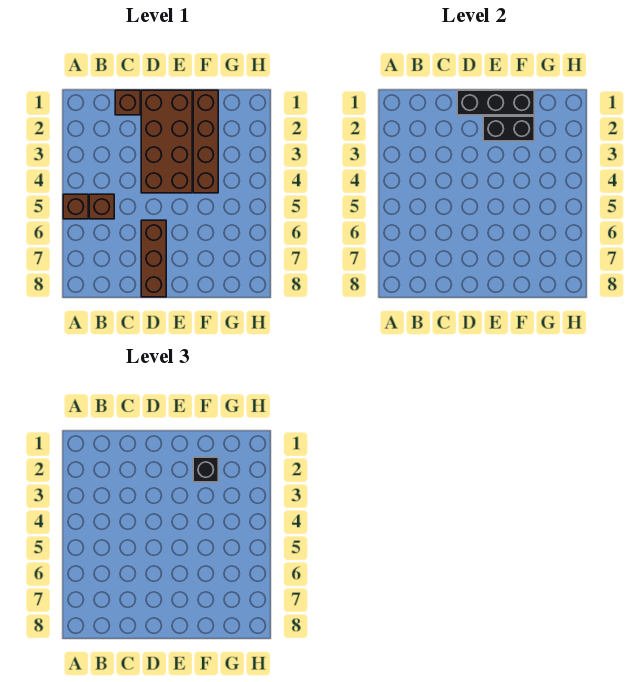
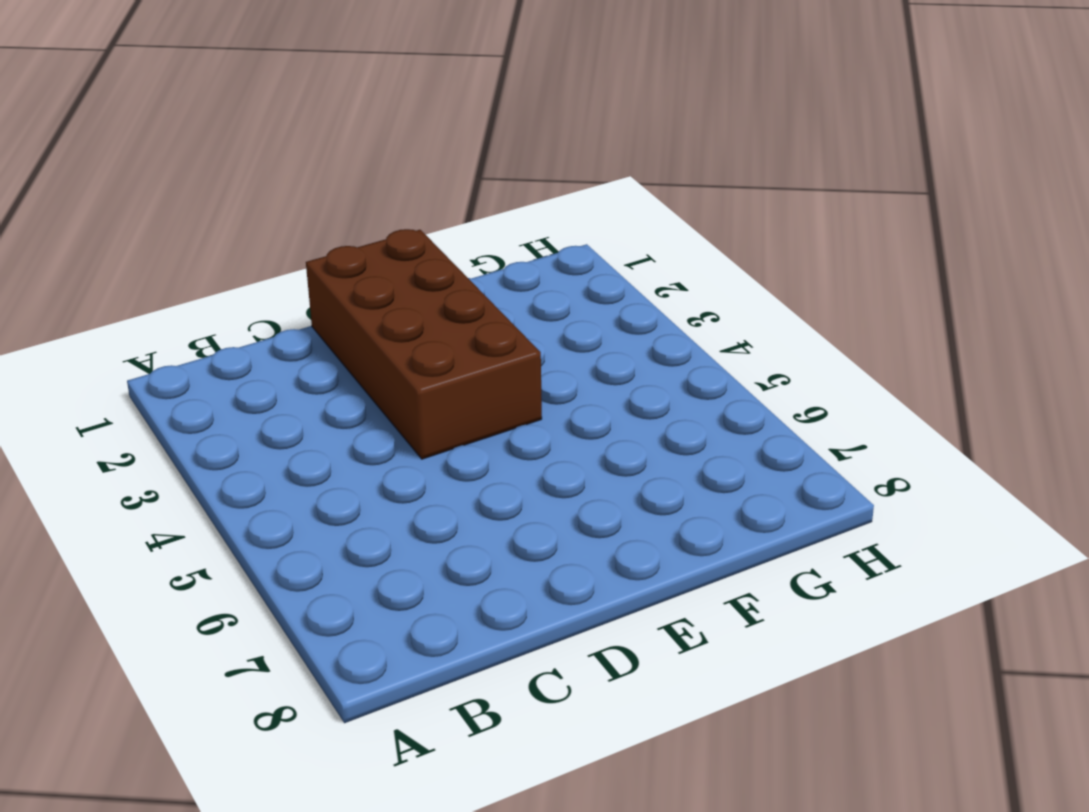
none -> brown brick A5 level 1
none -> brown brick B5 level 1

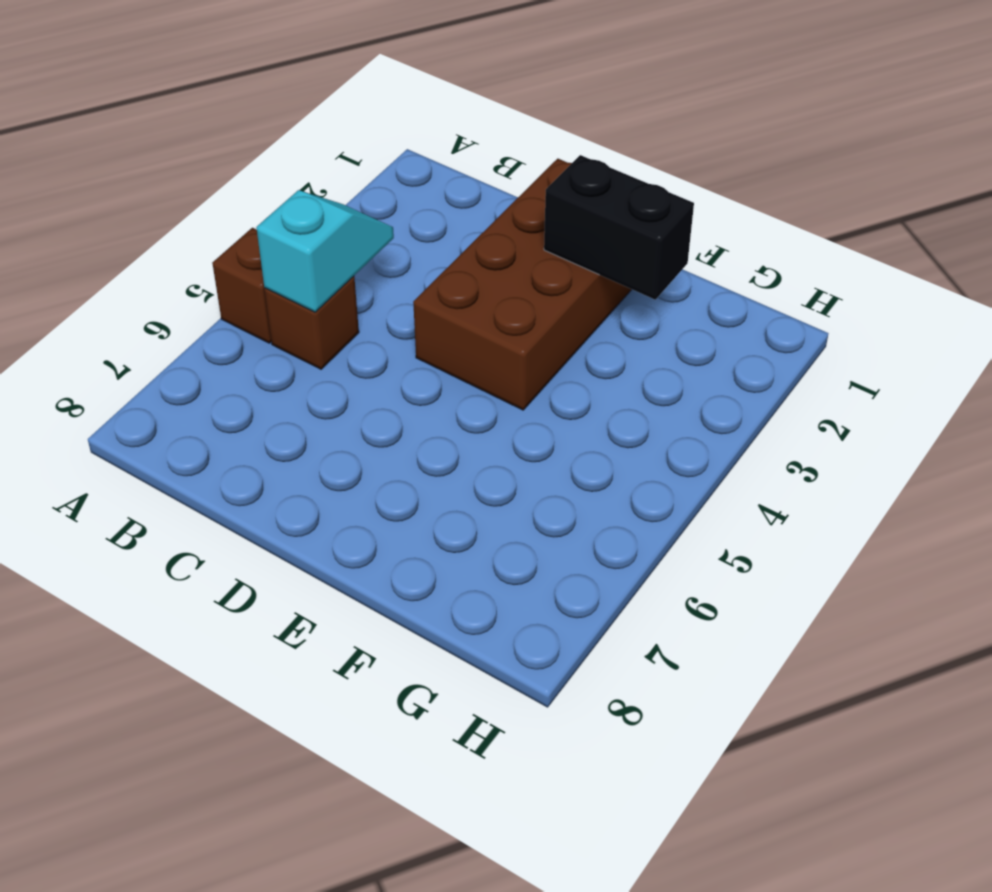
cyan slope B4:B5 level 2 top 5 -> none
none -> brown brick C1 level 1
none -> brown brick D6:D8 level 1

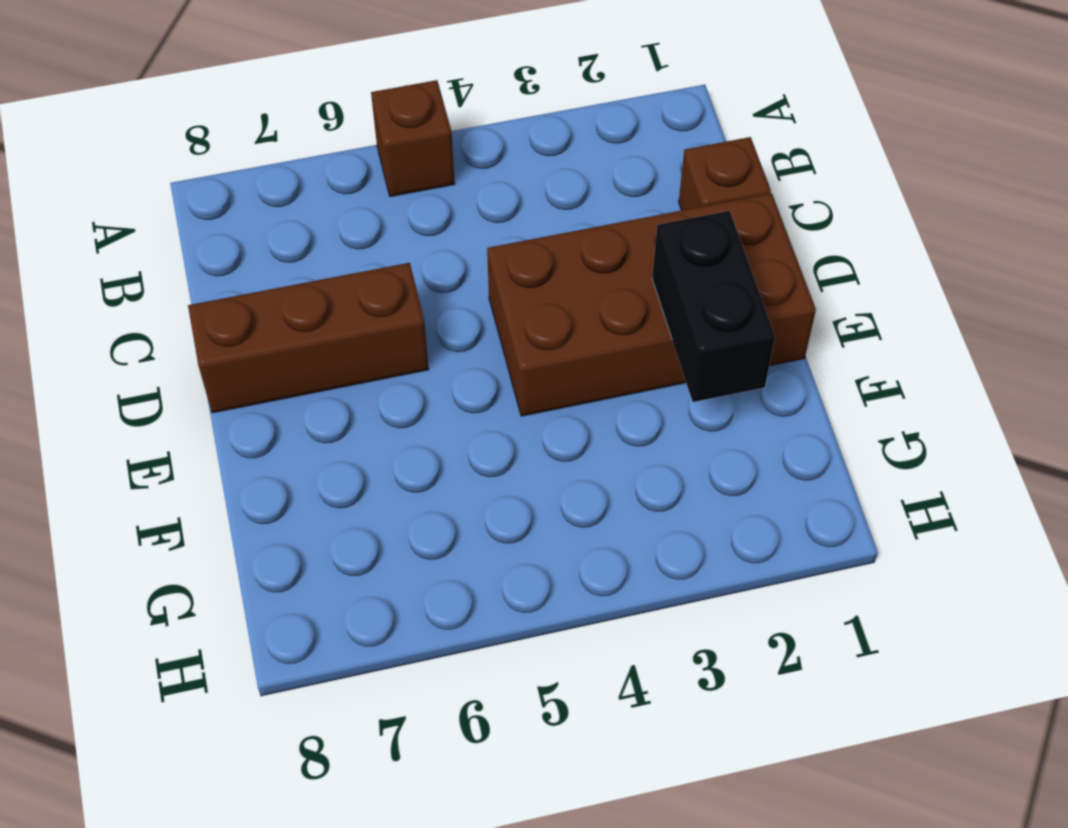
none -> brown brick B5 level 1
none -> brown brick F1:F4 level 1

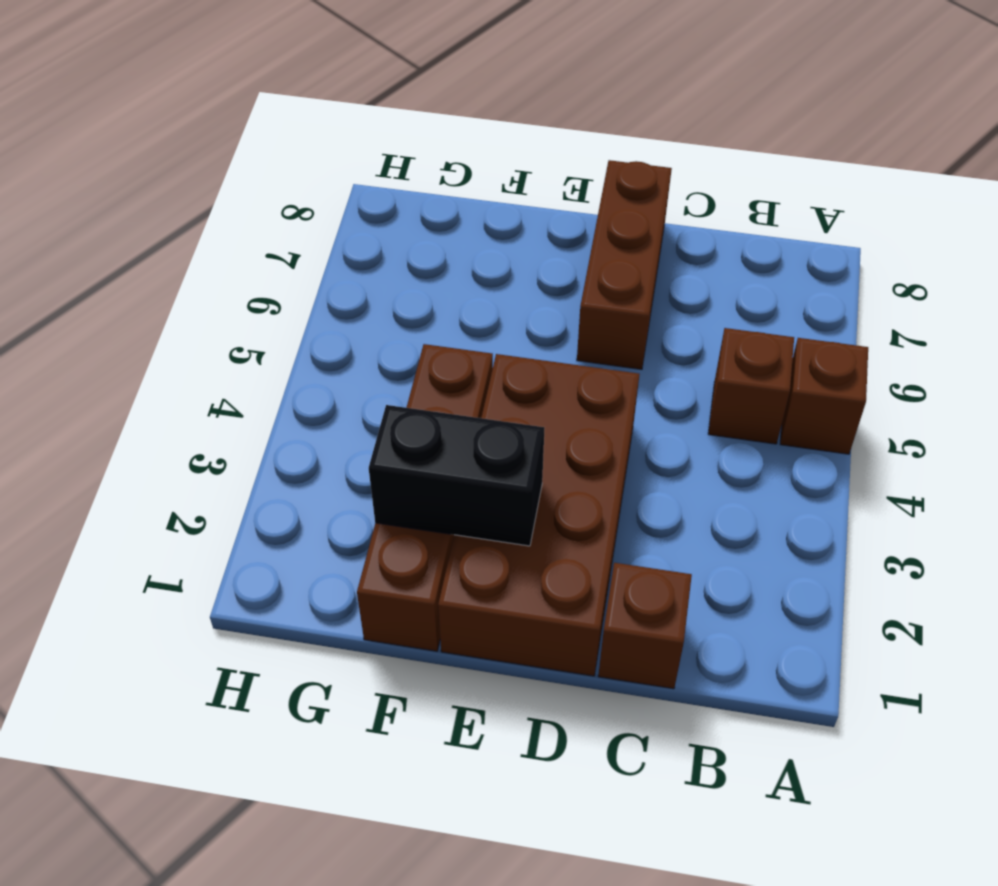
none -> black brick D1:F1 level 2
none -> black brick F2 level 3

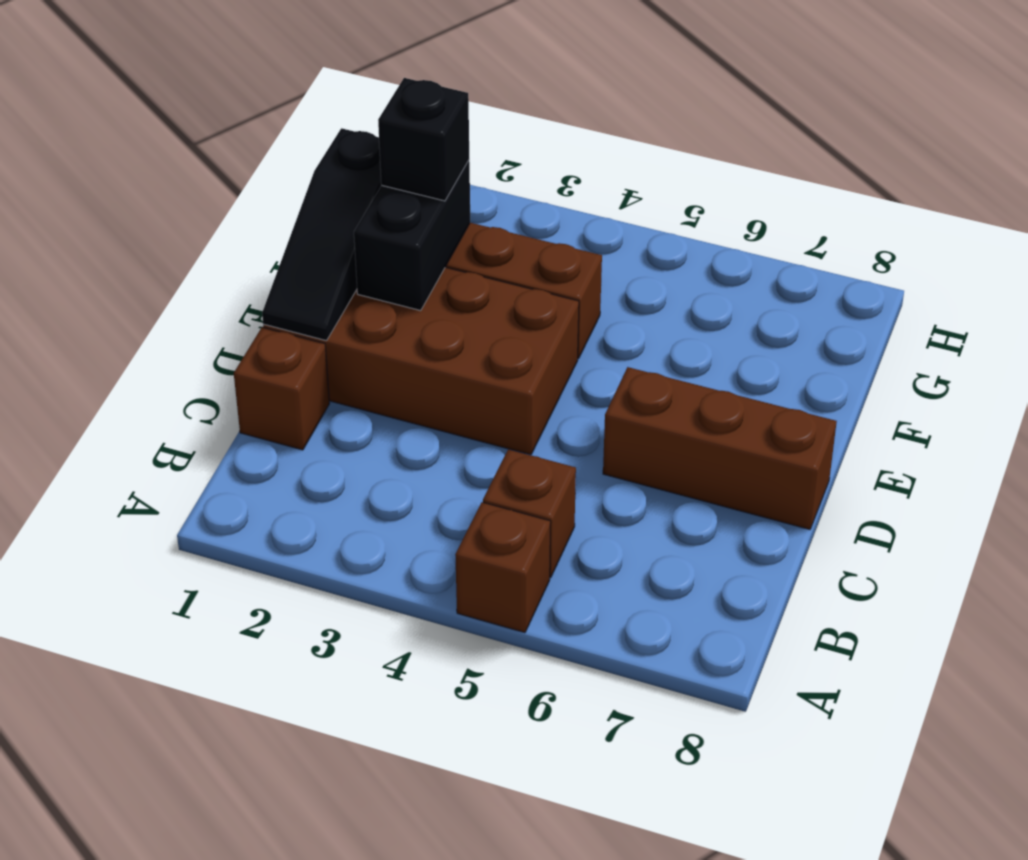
black slope D1:F1 level 2 top F -> black brick D1:F1 level 2

